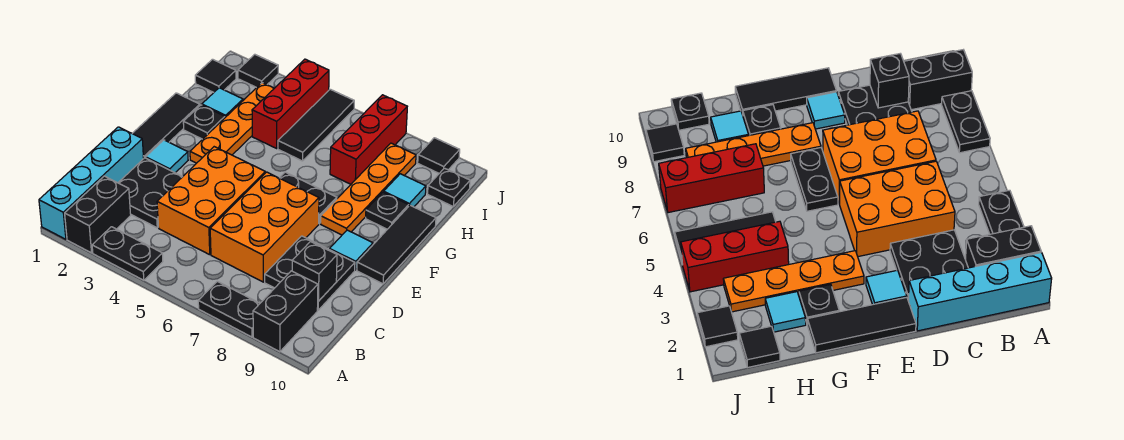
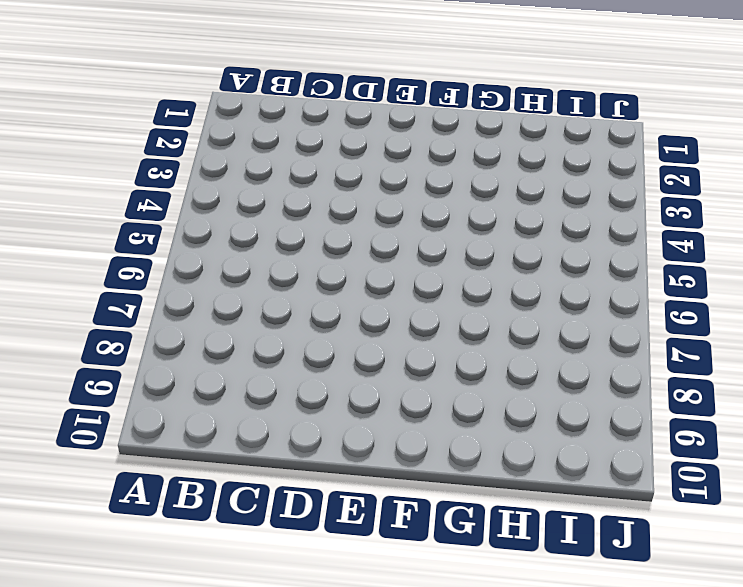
none -> cyan brick A1:D1 level 1
none -> black brick A2:B2 level 1
none -> black plate A3:A4 level 1

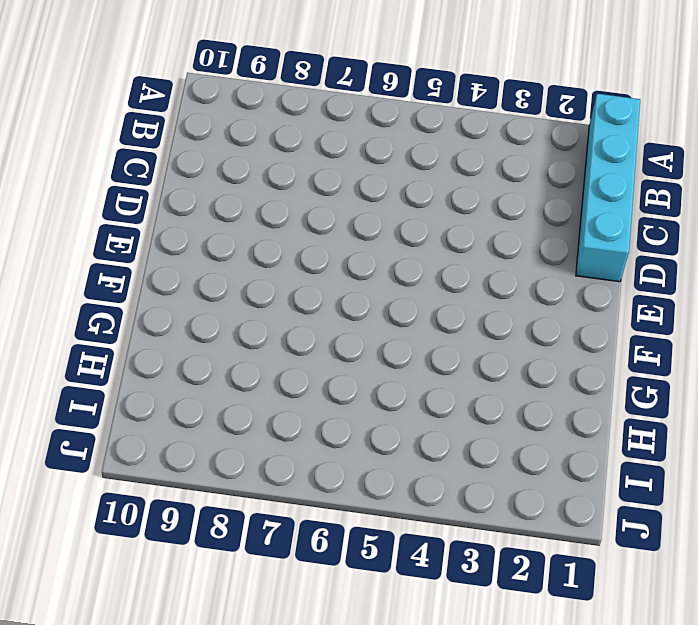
none -> black brick A2:B2 level 1
none -> black plate A3:A4 level 1
none -> black plate A7:A8 level 1

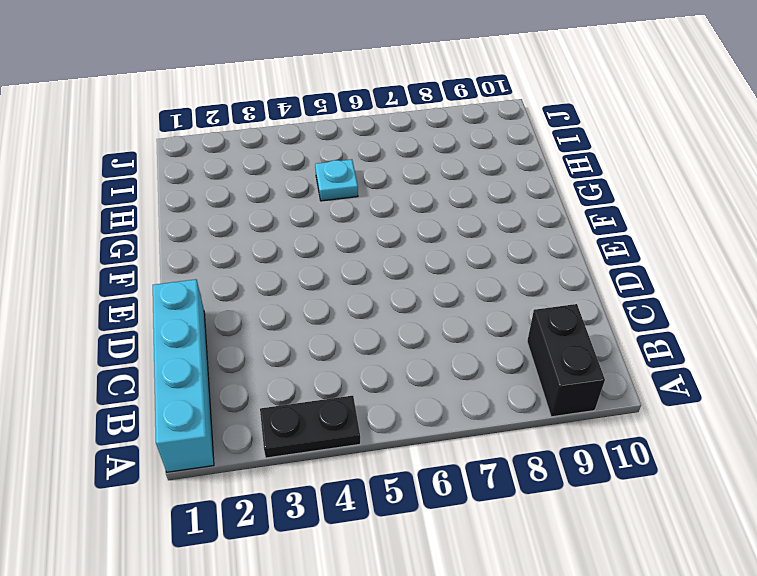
cyan plate H5 level 1 -> black tile H5:J5 level 1
none -> black brick A2:B2 level 1
none -> black plate A7:A8 level 1
none -> black plate C2:D3 level 1

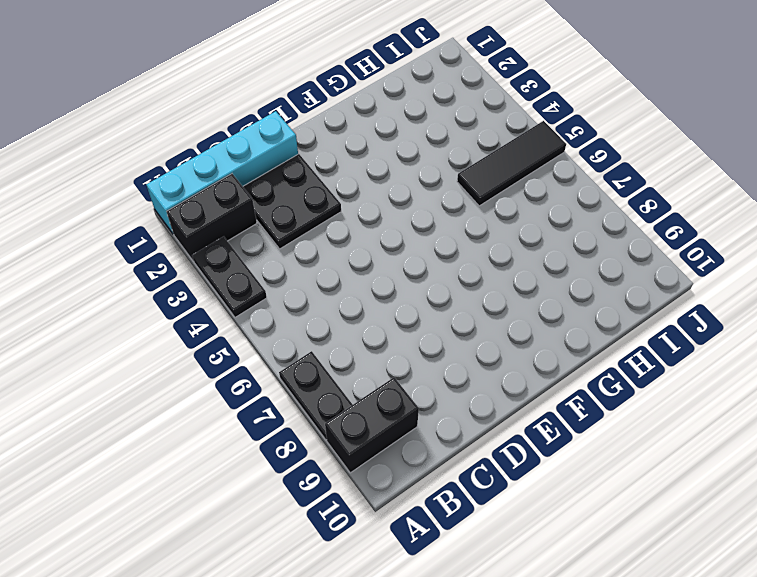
none -> orange brick C4:E5 level 1
none -> orange brick C6:E7 level 1
none -> black plate C8:D9 level 1

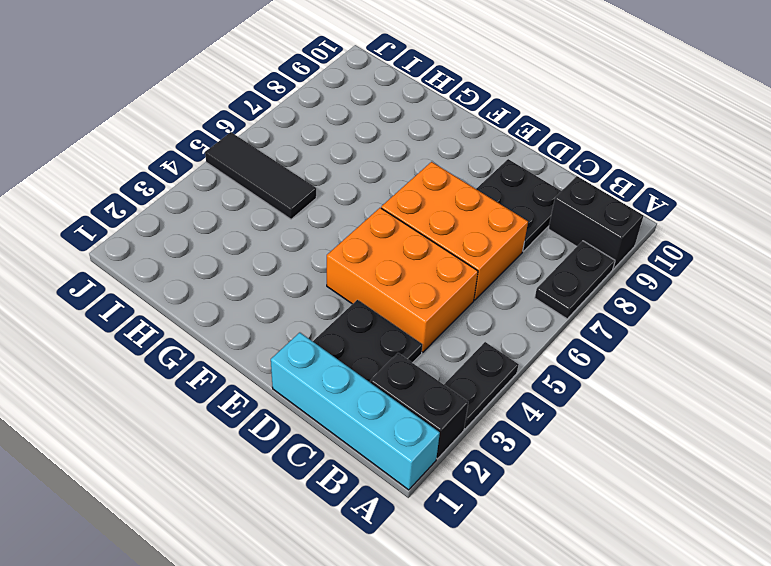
none -> black tile E1:G1 level 1
none -> cyan tile E2 level 1
none -> cyan tile E9 level 1

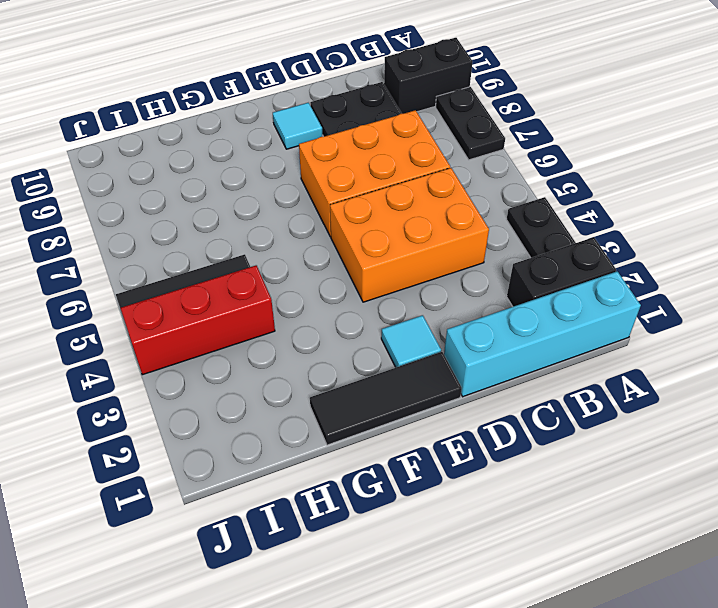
none -> black plate C2:D3 level 1
none -> black tile E10:G10 level 1
none -> orange plate F3:I3 level 1

